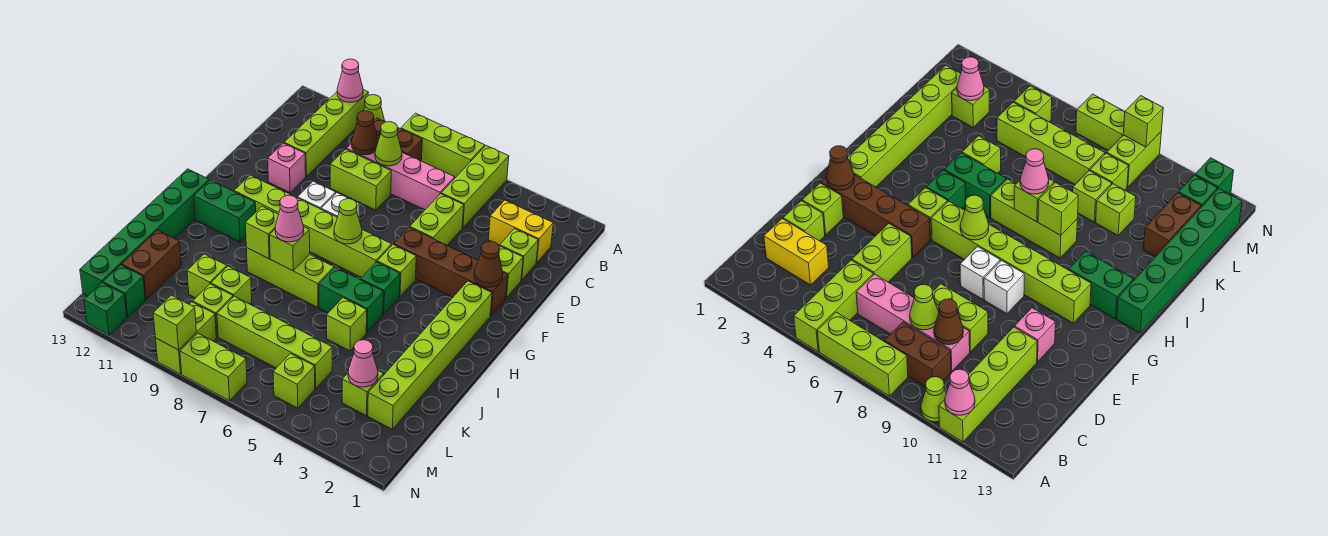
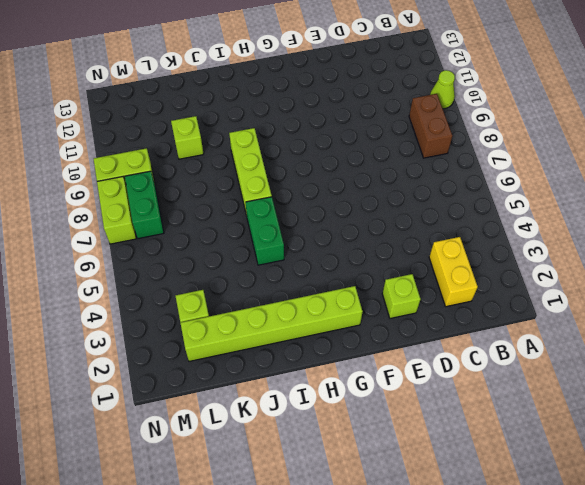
green brick M7:M8 level 1 -> green brick H11:H12 level 1
none -> lime brick A5:C5 level 1
none -> lime brick A6:A8 level 1
none -> lime brick A11:D11 level 1
none -> pink brick C6:C9 level 1

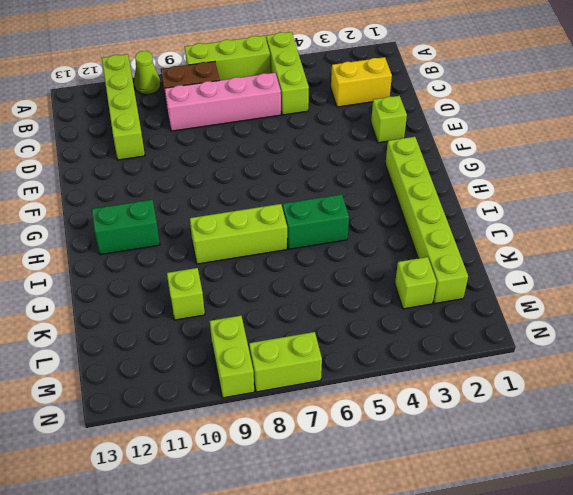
none -> lime brick D2 level 1
none -> lime brick D5:E5 level 1
none -> lime brick D8:D9 level 1
none -> pink brick E11 level 1

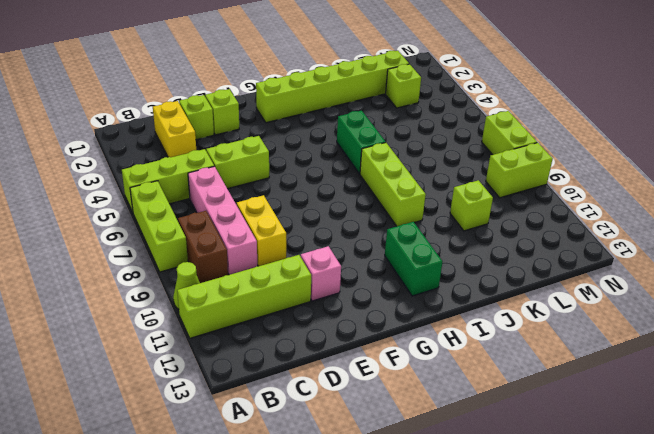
yellow brick D8:D9 level 1 -> lime brick D8:D9 level 1
none -> brown brick F2:F5 level 1
none -> white brick F8 level 1
none -> white brick F9 level 1
none -> lime brick G5 level 1

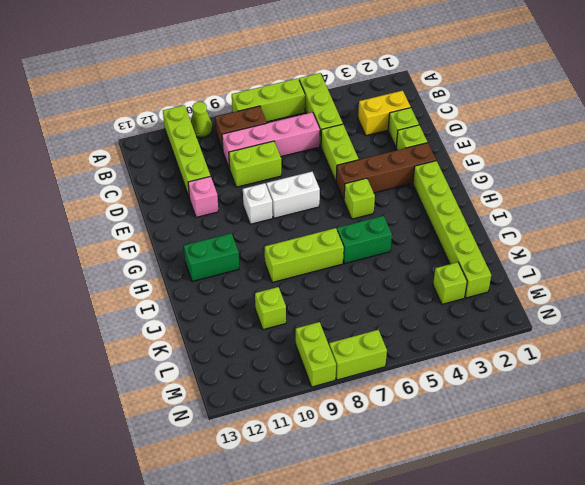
white brick F7:F8 level 1 -> white brick F8 level 1
none -> lime brick G6:G11 level 1
none -> green brick H5 level 1
none -> green brick H13:M13 level 1
none -> lime brick J5 level 1

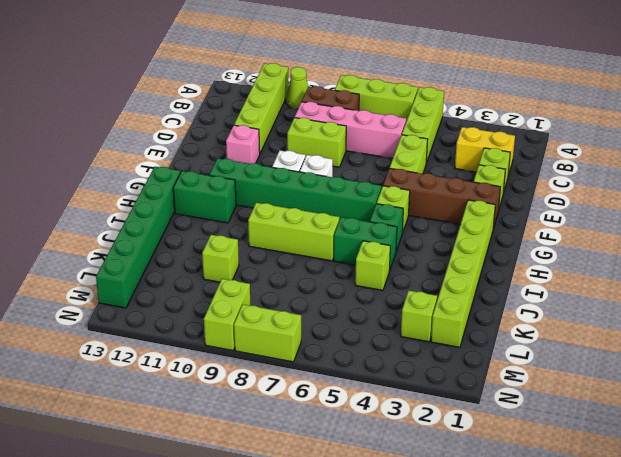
green brick G6:G11 level 1 -> lime brick G6:G11 level 1
none -> lime brick K9 level 1
none -> brown brick K12:L12 level 1
none -> lime brick L5:L8 level 1
none -> lime brick L9 level 1

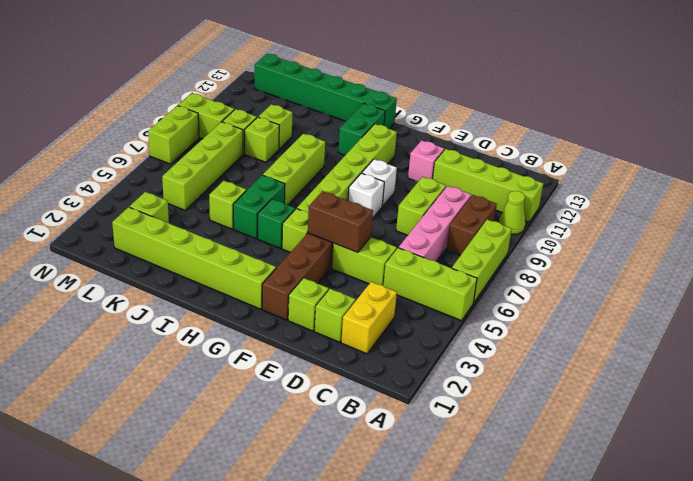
brown brick E5:F5 level 2 -> brown brick K12:L12 level 1
none -> lime brick M5 level 1
none -> green brick M12 level 1
none -> green brick N12 level 1
none -> pink cone A11 level 2

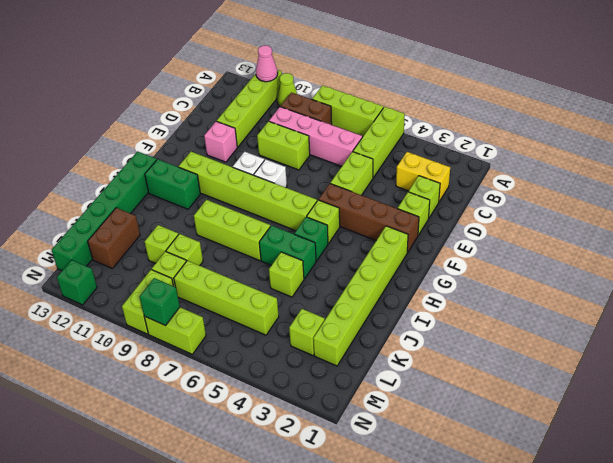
green brick N8 level 2 -> green brick M12 level 1
none -> lime brick M5 level 1
none -> lime cone C8 level 2
none -> brown cone C9 level 2
none -> brown cone F2 level 2

